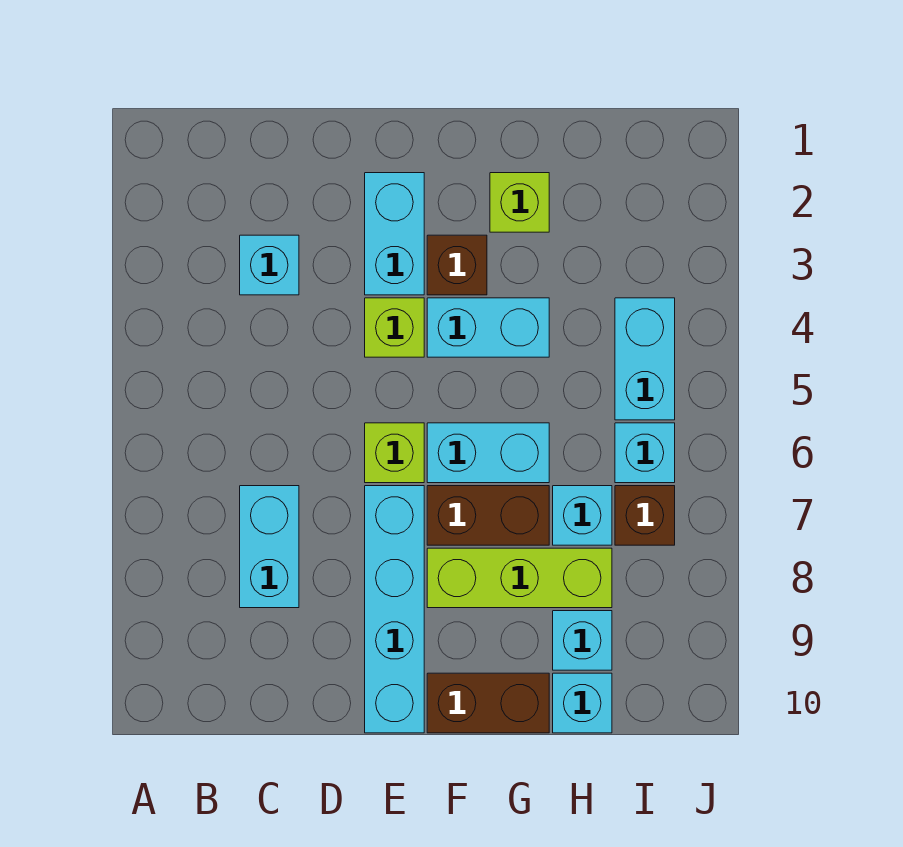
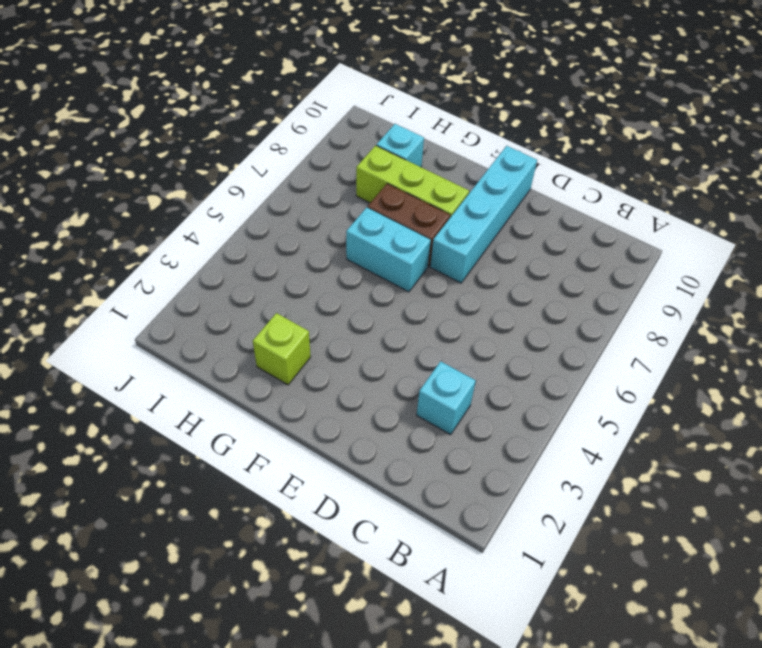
none -> cyan brick C7:C8 level 1
none -> cyan brick E2:E3 level 1
none -> lime brick E4 level 1

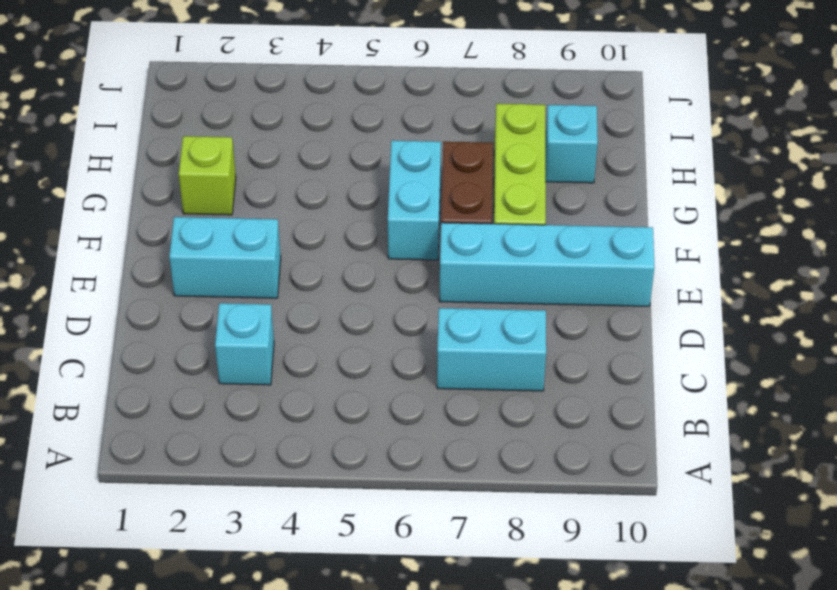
none -> lime brick E4 level 1
none -> lime brick E6 level 1
none -> brown brick F3 level 1

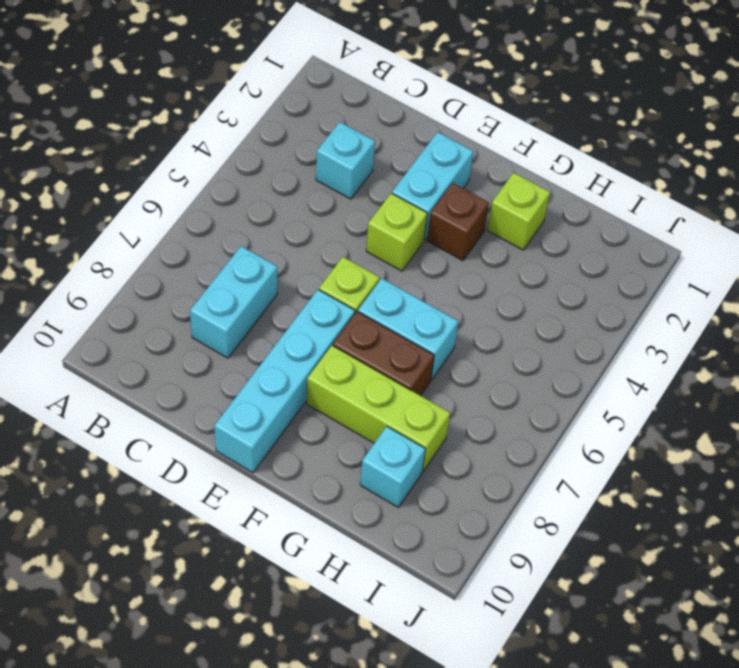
none -> cyan brick F4:G4 level 1
none -> brown brick F10:G10 level 1
none -> cyan brick H7 level 1

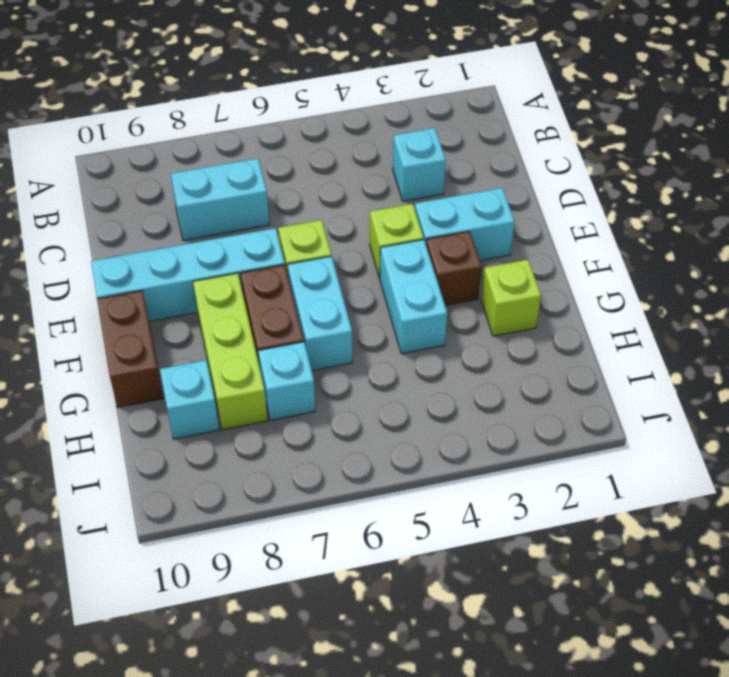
none -> cyan brick H10 level 1
none -> cyan brick I4:I5 level 1
none -> cyan brick I6 level 1

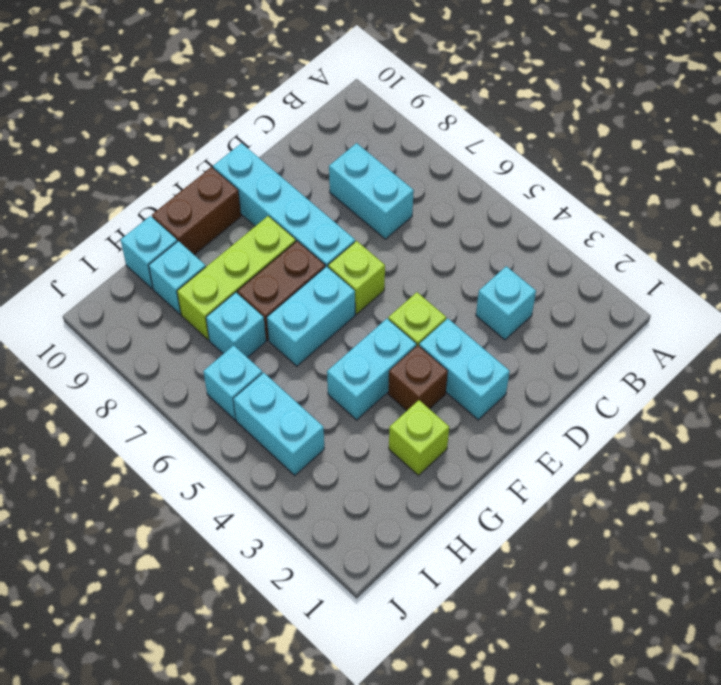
none -> brown brick I7 level 1

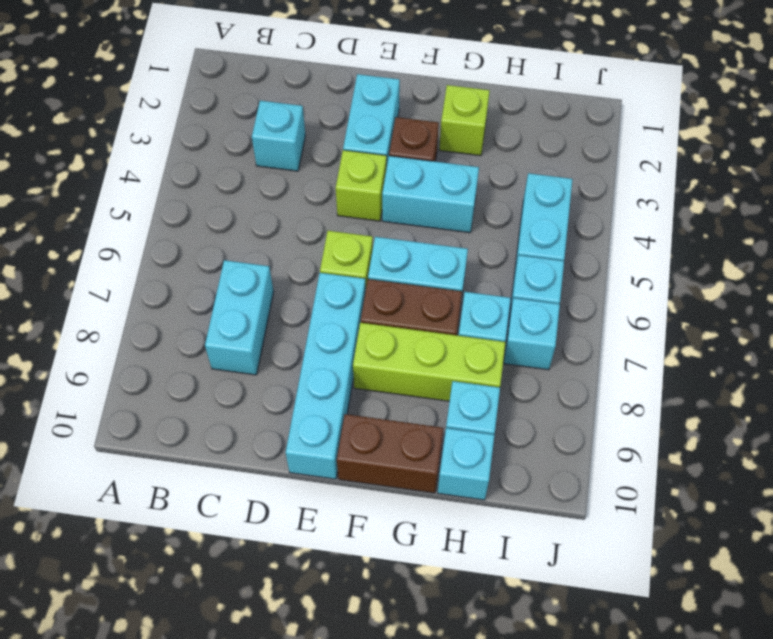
cyan brick I7 level 1 -> brown brick I7 level 1

